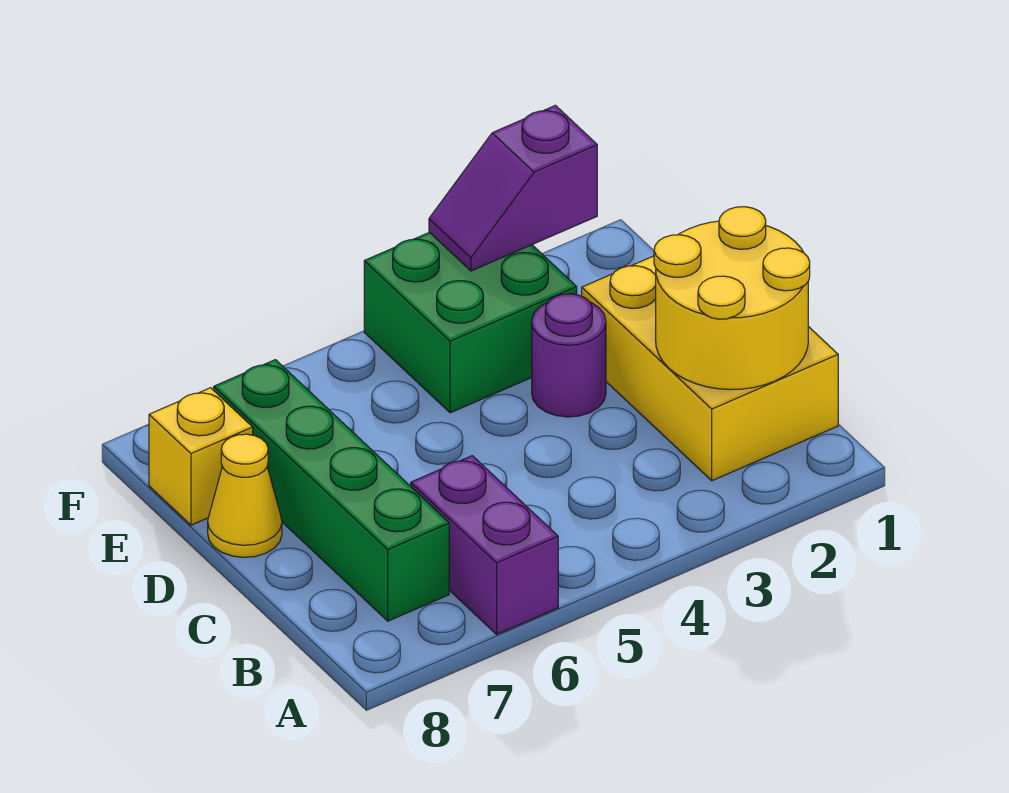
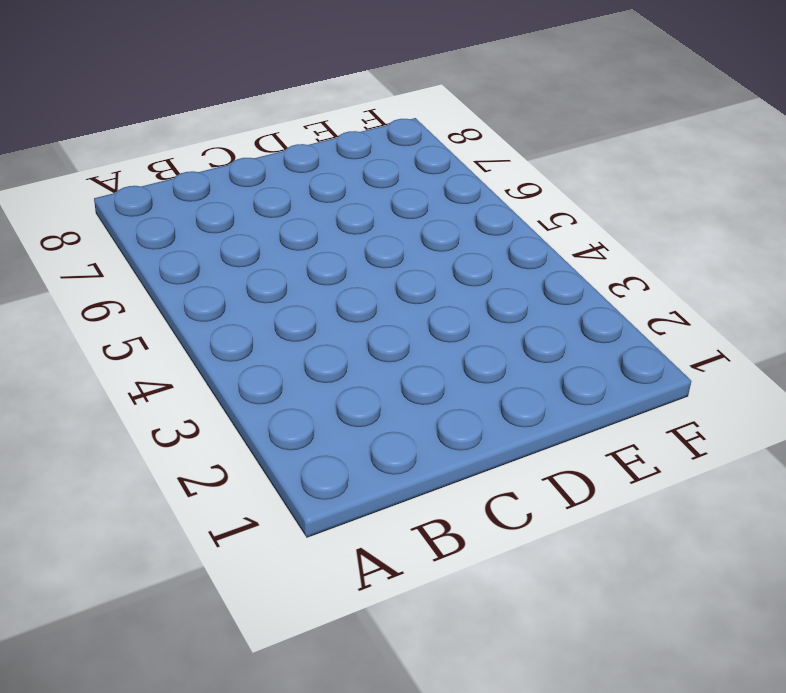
none -> purple brick A6:B6 level 1
none -> yellow brick B1:D2 level 1

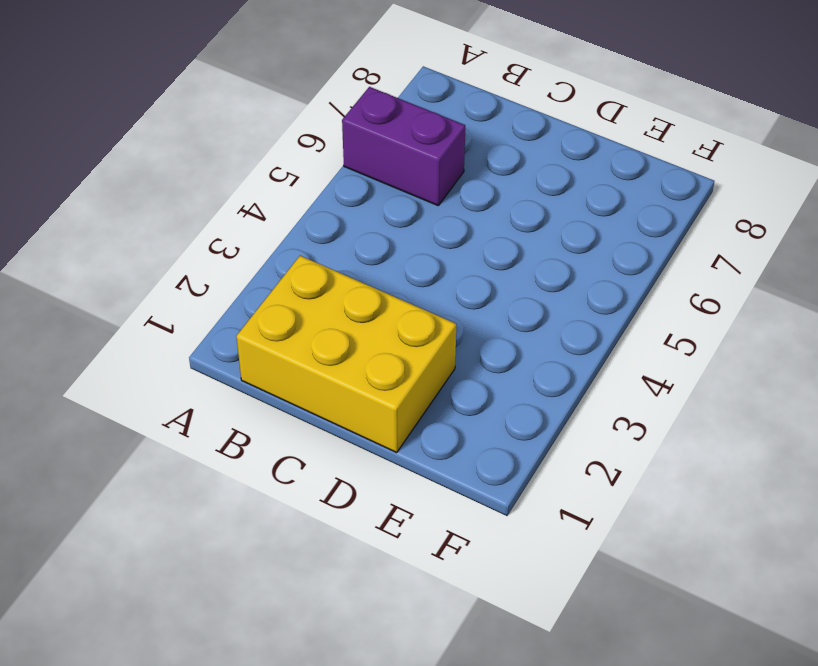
none -> green brick B7:E7 level 1
none -> purple round brick D3 level 1

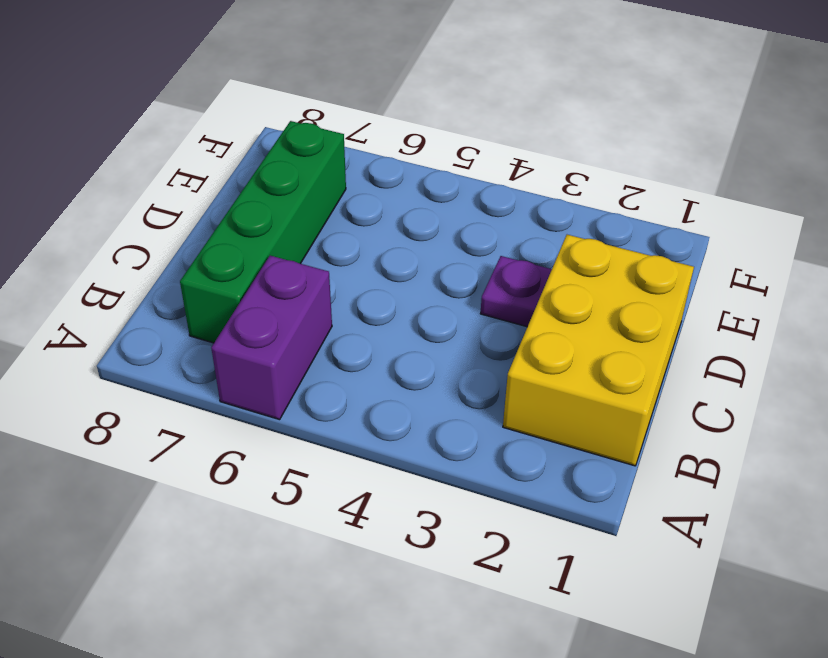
purple plate D3 level 1 -> purple round brick D3 level 1
none -> yellow cone D8 level 1
none -> green brick E3:F4 level 1

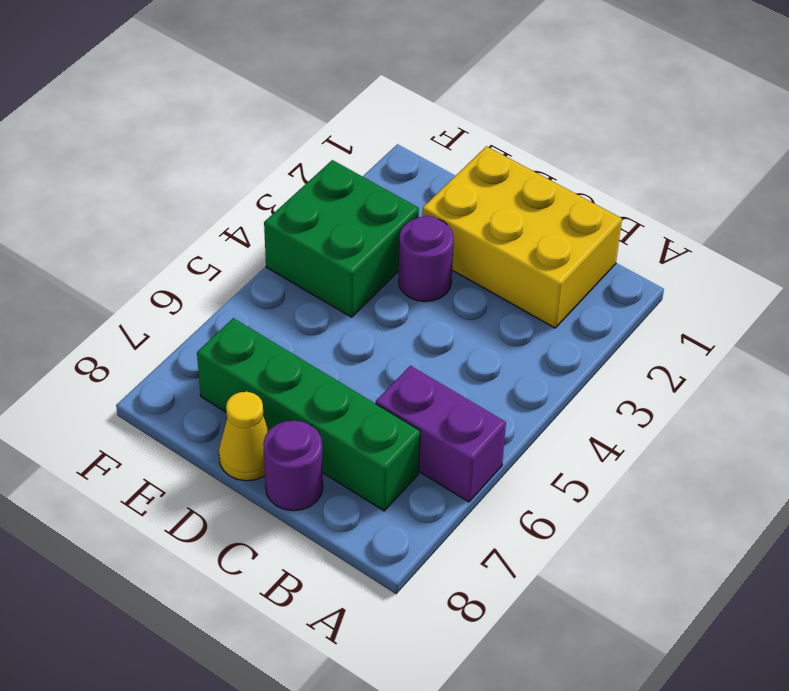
purple round brick C8 level 1 -> none
none -> yellow brick E8 level 1
none -> yellow round brick B1:C2 level 2

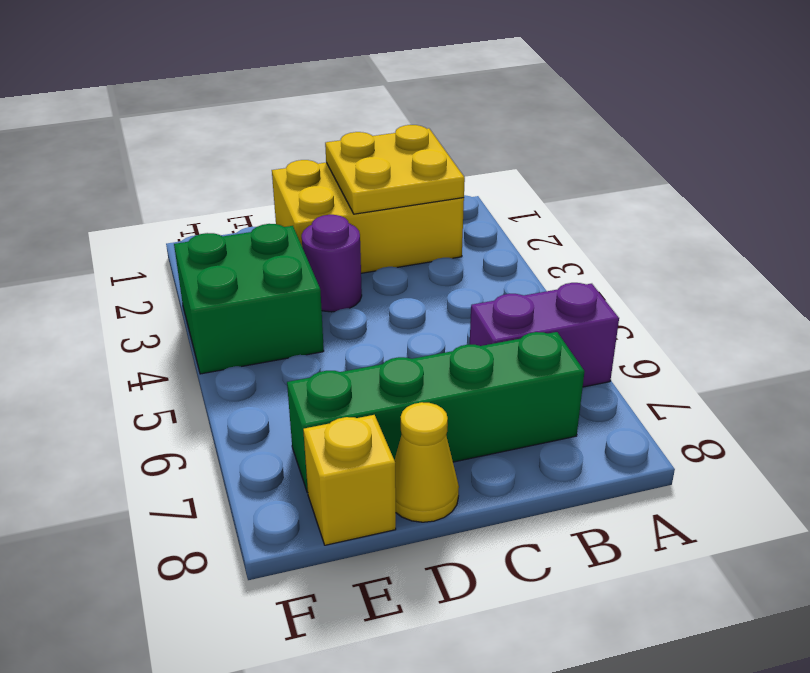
yellow plate B1:C2 level 2 -> yellow round brick B1:C2 level 2
none -> purple slope F2:F3 level 2 top 2

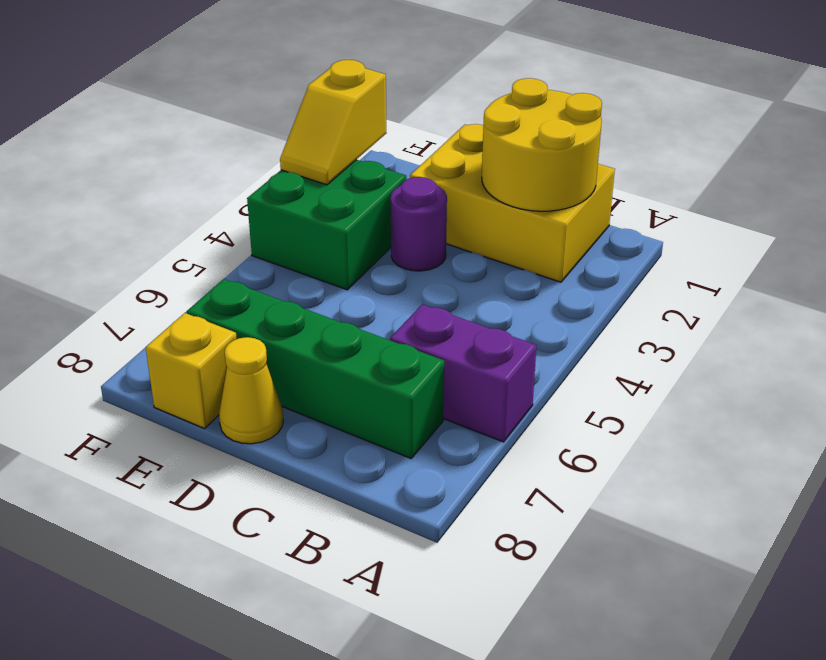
yellow slope F2:F3 level 2 top 2 -> purple slope F2:F3 level 2 top 2

